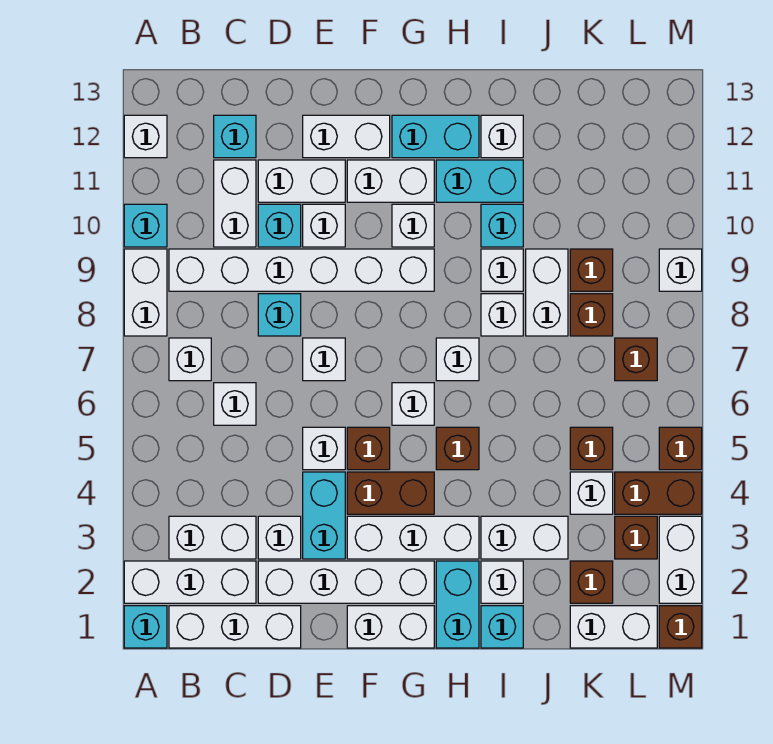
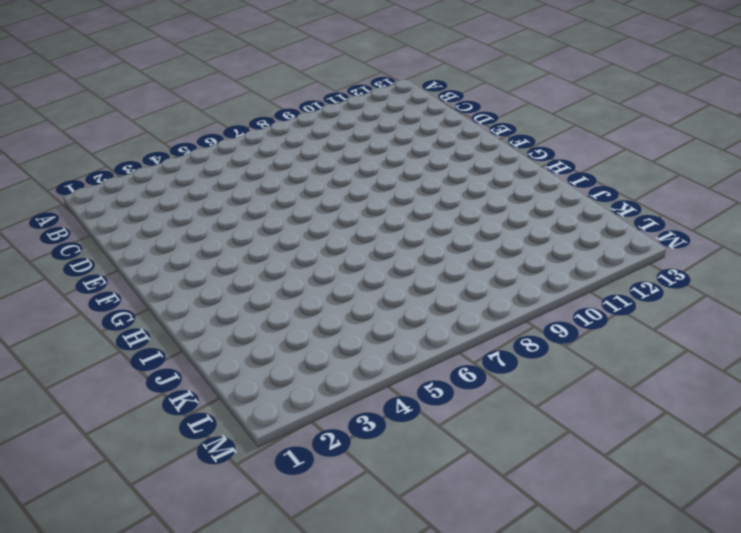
none -> cyan brick A1 level 1
none -> white brick A2:C2 level 1
none -> white brick A8:A9 level 1
none -> cyan brick A10 level 1

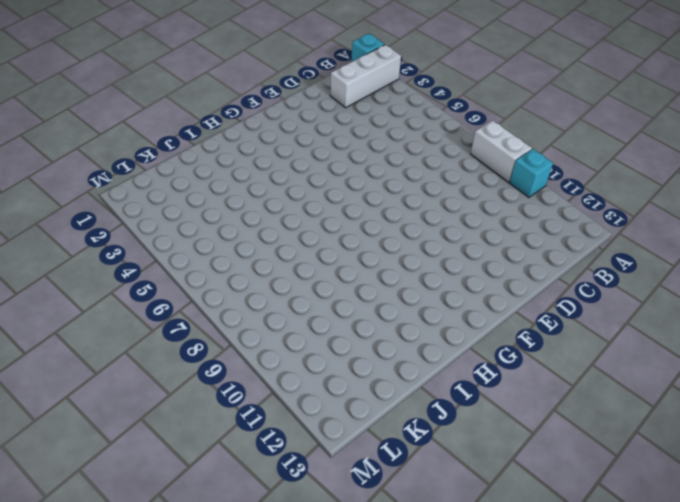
none -> white brick A12 level 1
none -> white brick B1:D1 level 1
none -> white brick B3:C3 level 1
none -> white brick B7 level 1

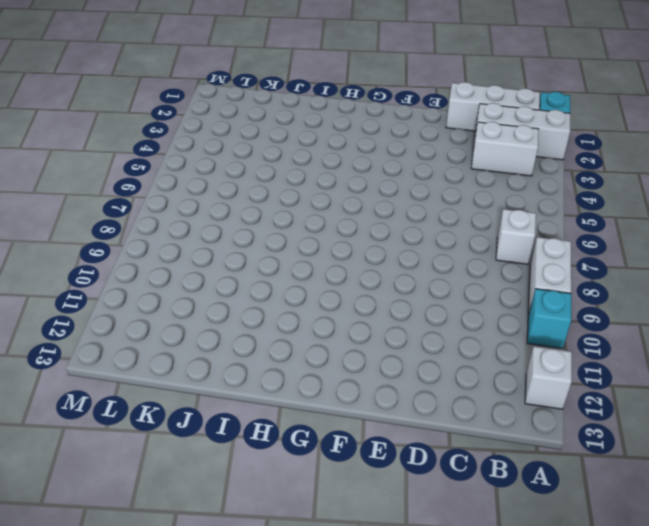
none -> white brick B9:G9 level 1
none -> white brick C6 level 1
none -> white brick C10:C11 level 1
none -> cyan brick C12 level 1

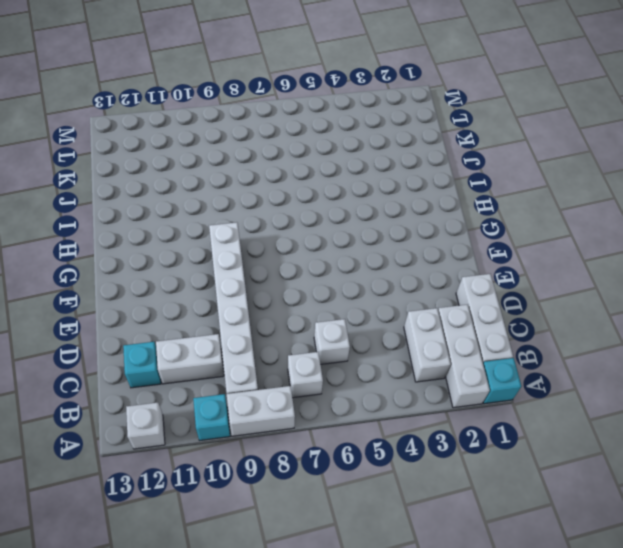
none -> white brick D2:G2 level 1
none -> white brick D3 level 1
none -> cyan brick D8 level 1
none -> cyan brick D10 level 1

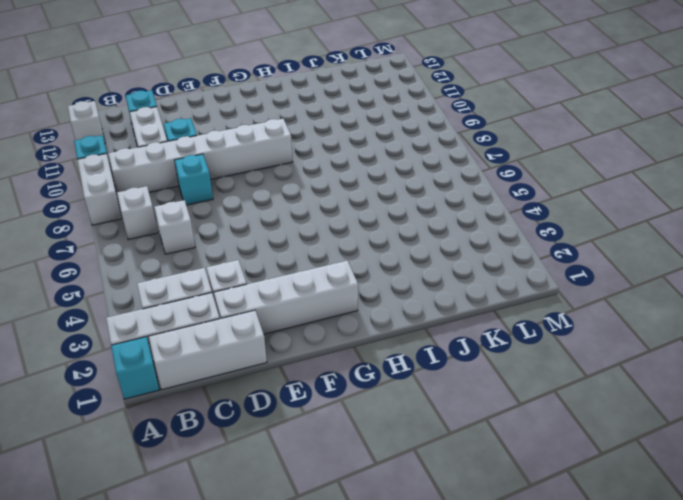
none -> white brick D11:E11 level 1
none -> cyan brick E3:E4 level 1
none -> white brick E5 level 1
none -> white brick E7 level 1

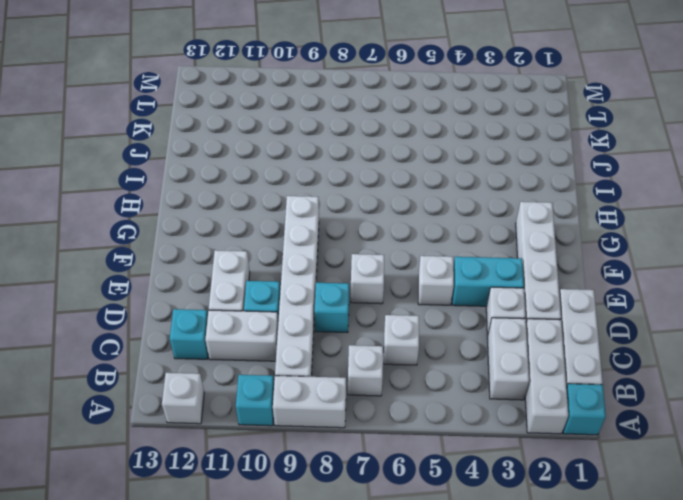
none -> white brick E10 level 1
none -> white brick E12:F12 level 1
none -> white brick F1:G1 level 1
none -> white brick F3:H3 level 1

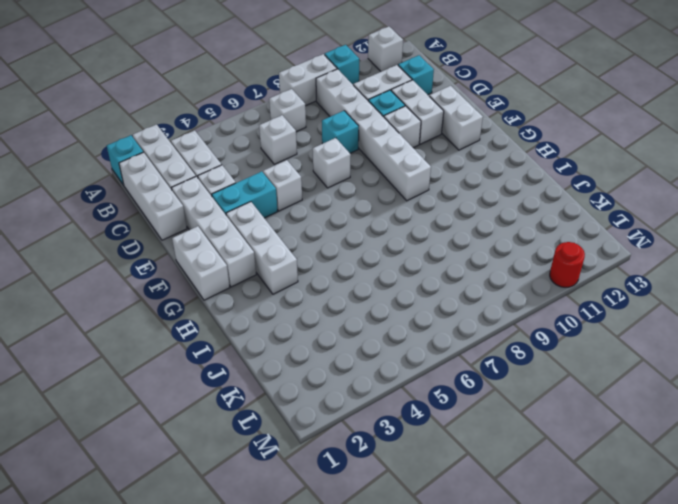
red round brick M11 level 1 -> none
none -> brown brick F4:G4 level 1
none -> brown brick F5 level 1
none -> white brick F11:G11 level 1
none -> white brick G6 level 1

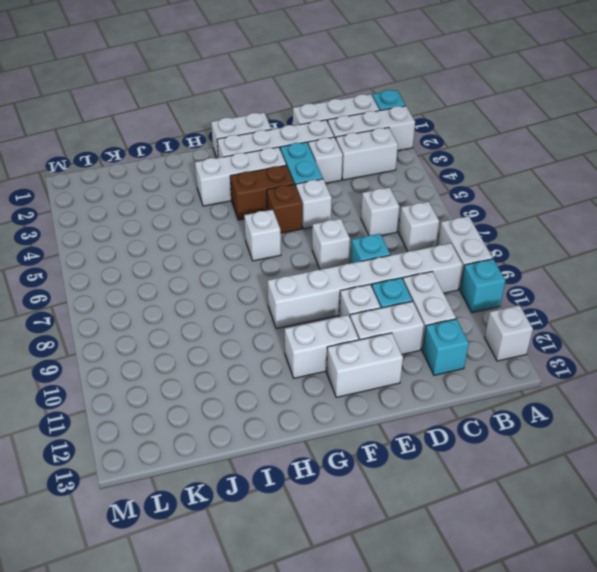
none -> white brick G10 level 1
none -> cyan brick G12:H12 level 1
none -> cyan brick H1:H2 level 1
none -> brown brick H5 level 1

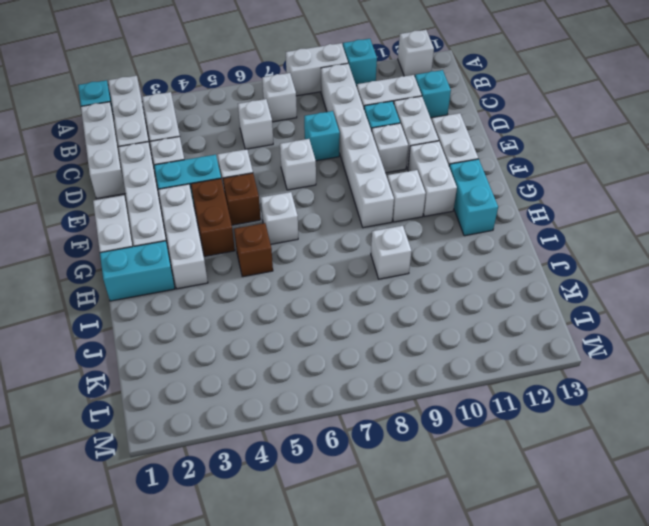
none -> white brick H7 level 1
none -> cyan brick H11:I11 level 1
none -> cyan brick I1 level 1
none -> white brick I2 level 1

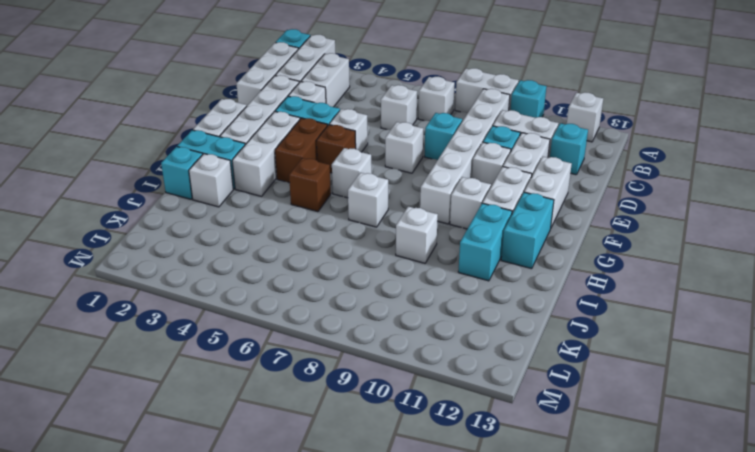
none -> white brick I3:J3 level 1
none -> white brick I8 level 1
none -> cyan brick I10 level 1
none -> white brick I12 level 1

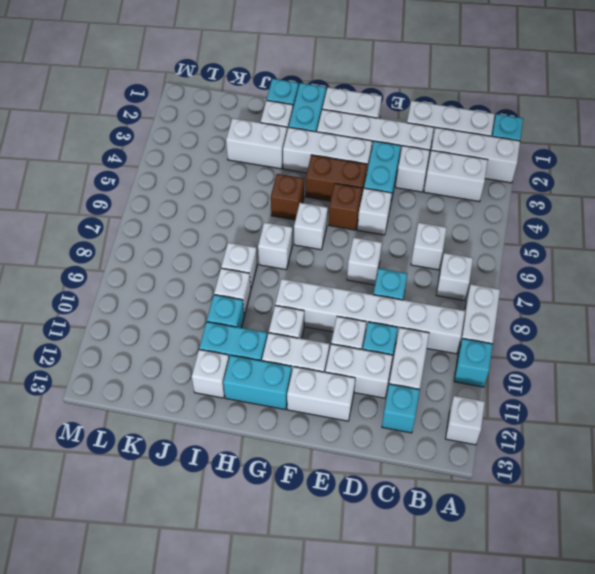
none -> white brick J8:J9 level 1
none -> white brick K1:L1 level 1
none -> brown brick K2 level 1
none -> white brick K4 level 1

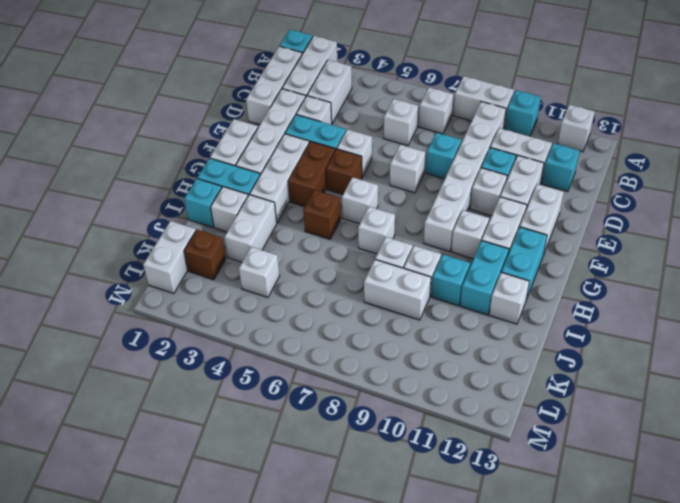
none -> brown brick K5 level 1
none -> brown brick K8 level 1
none -> brown brick K9 level 1
none -> brown brick L3 level 1

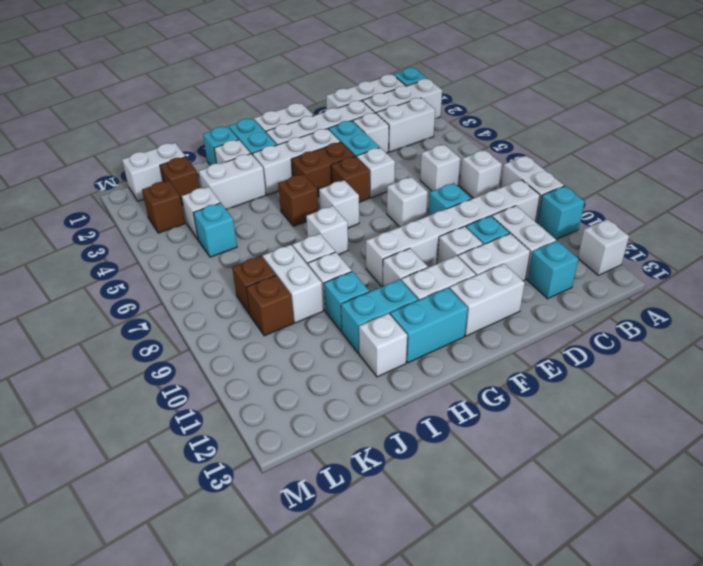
cyan brick K5 level 1 -> brown brick K5 level 1
none -> brown brick L4:M4 level 1
none -> brown brick L7 level 1
none -> brown brick M1 level 1
none -> white brick M2:M3 level 1

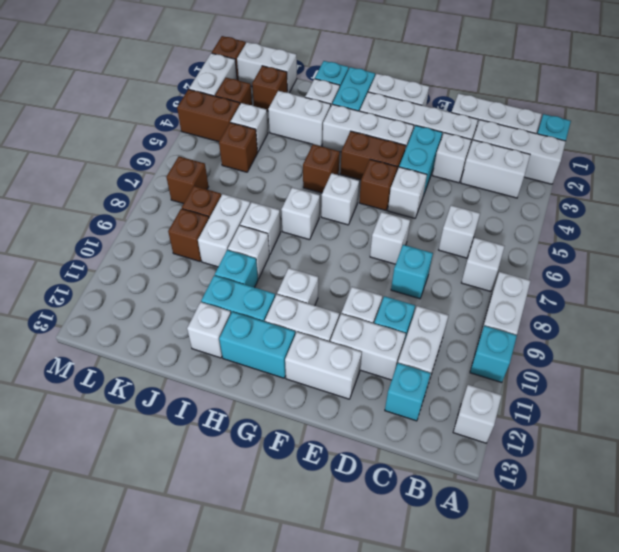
none -> white brick B9:G9 level 1
none -> brown brick M5 level 1
none -> white brick M9 level 1

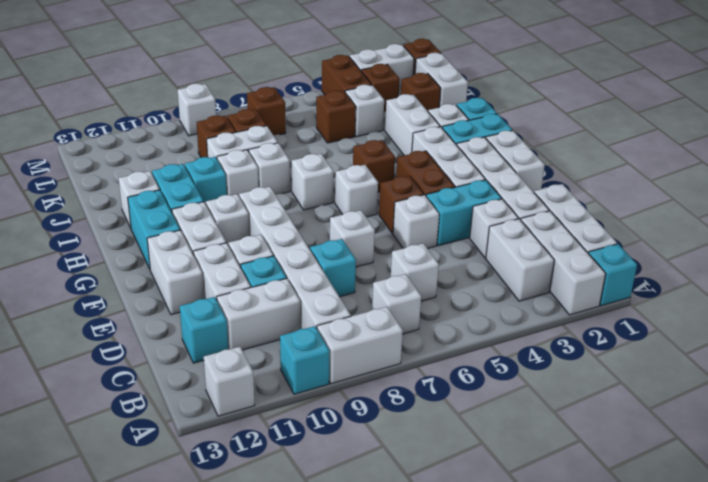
none -> brown brick M5 level 1

